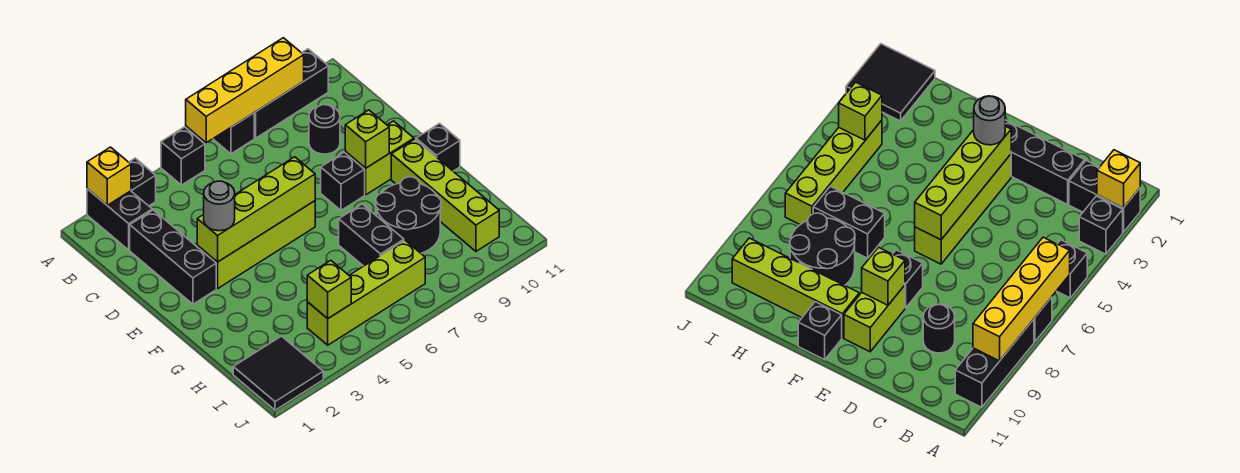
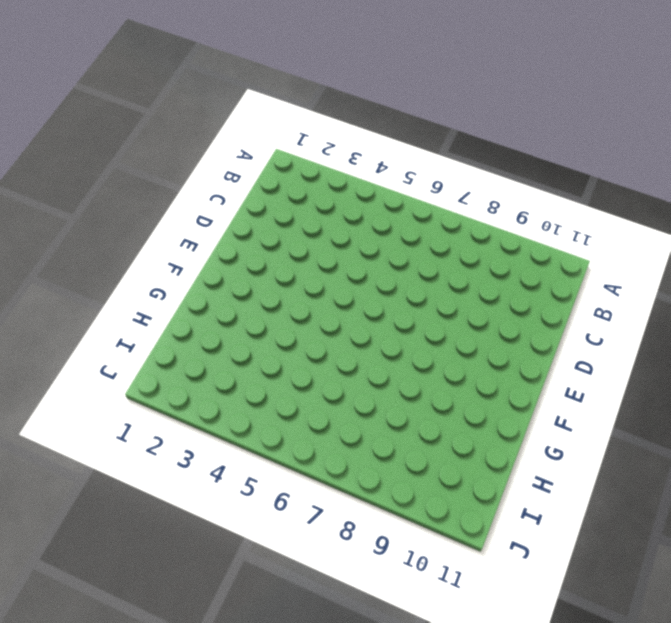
none -> black brick A2:B2 level 1
none -> black brick A3 level 1
none -> black brick A5 level 1

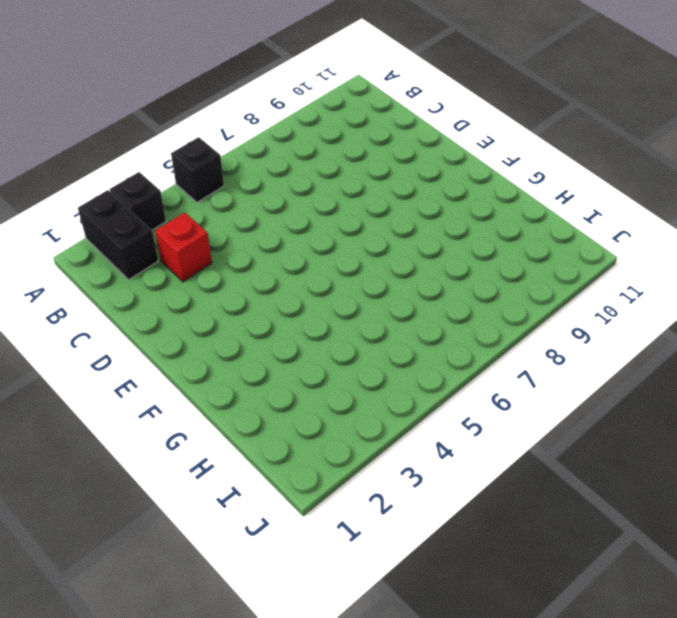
red brick C3 level 1 -> none
none -> black brick A7 level 1
none -> black brick A8:A10 level 1
none -> black brick C2:E2 level 1

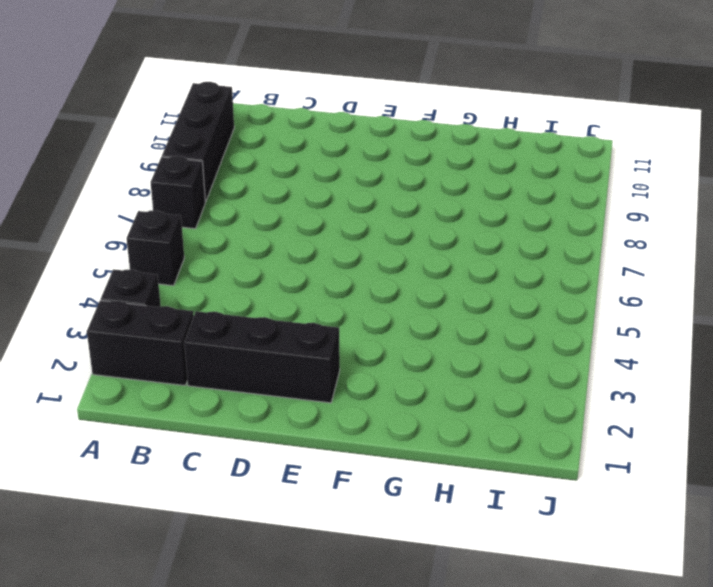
none -> black round brick C9 level 1
none -> lime brick E3:E6 level 1
none -> black brick E8 level 1

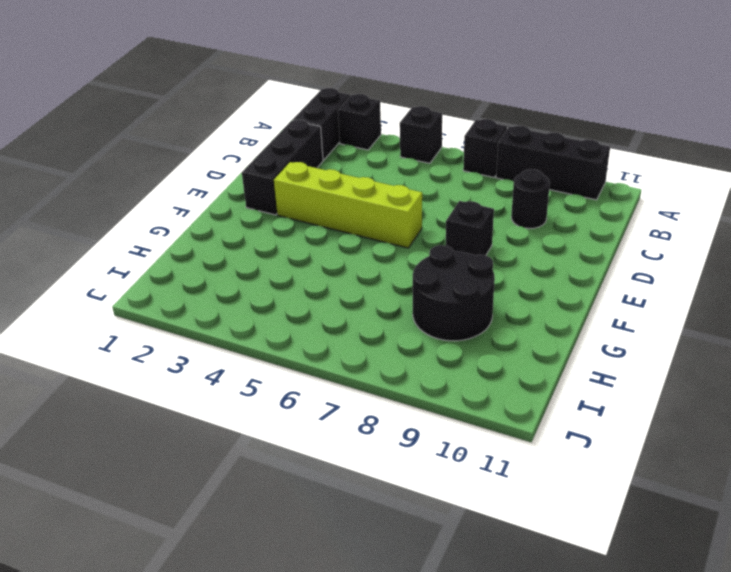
none -> lime brick E9:E10 level 1
none -> lime brick F10:I10 level 1
none -> black brick F11 level 1

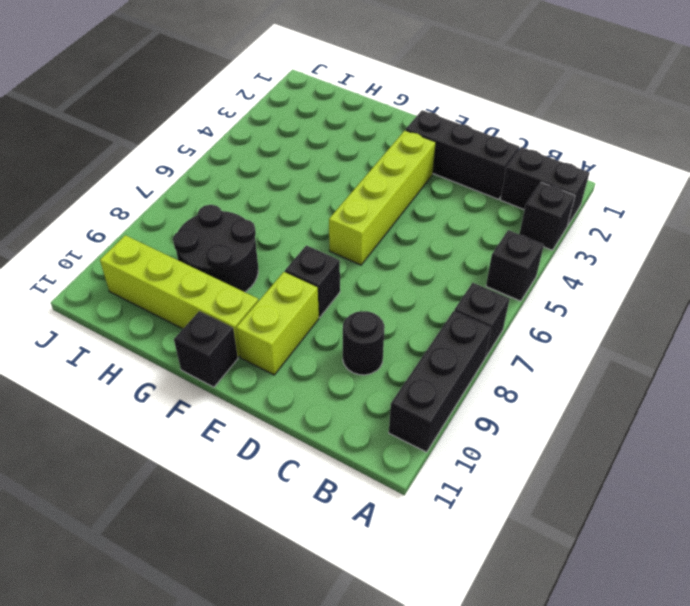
none -> black brick G7:H7 level 1
none -> black tile I1:J2 level 1
none -> lime brick I4:I7 level 1

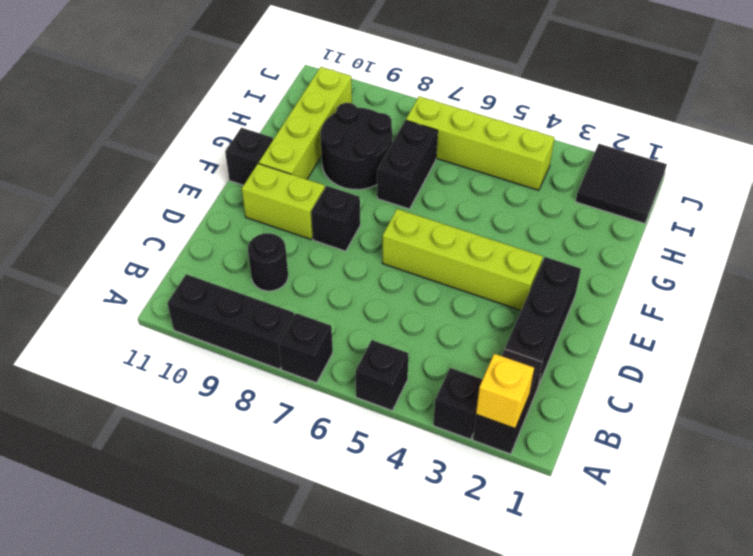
none -> yellow brick A6:A9 level 2
none -> lime brick E3:E6 level 2
none -> lime brick E9 level 2

